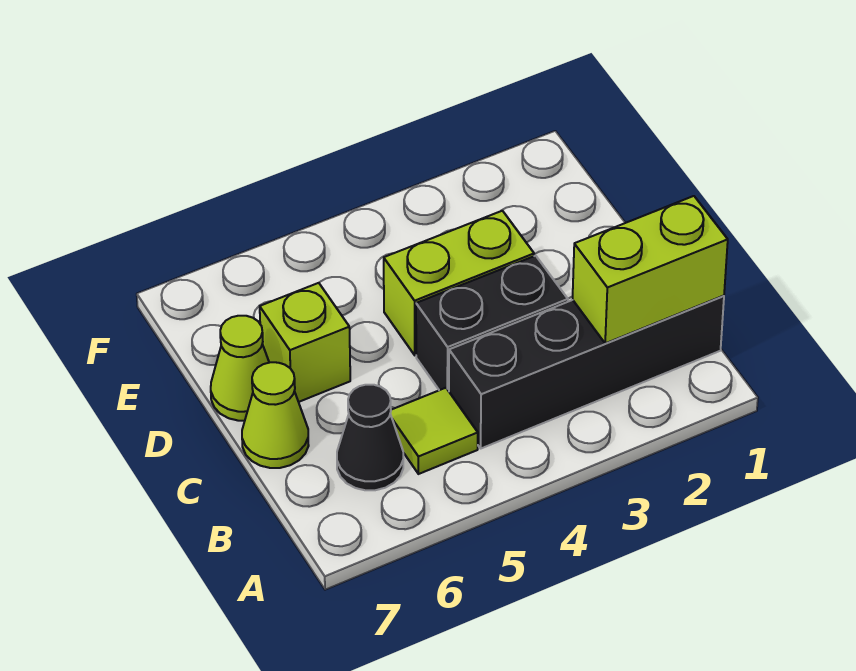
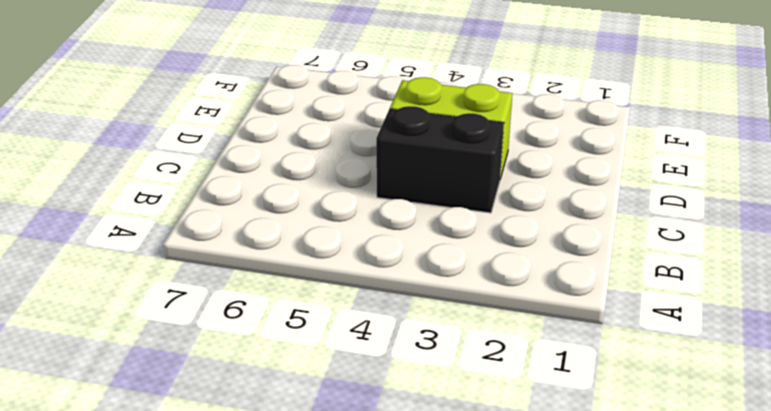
none -> black brick B1:B4 level 1
none -> lime tile B5 level 1

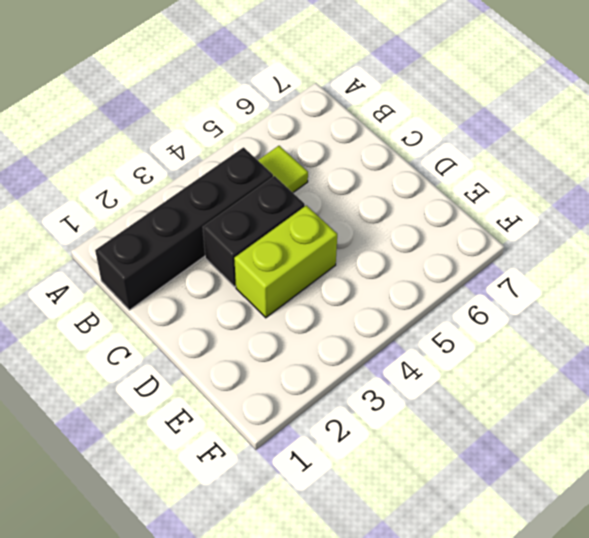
none -> black cone B6 level 1
none -> lime cone C7 level 1

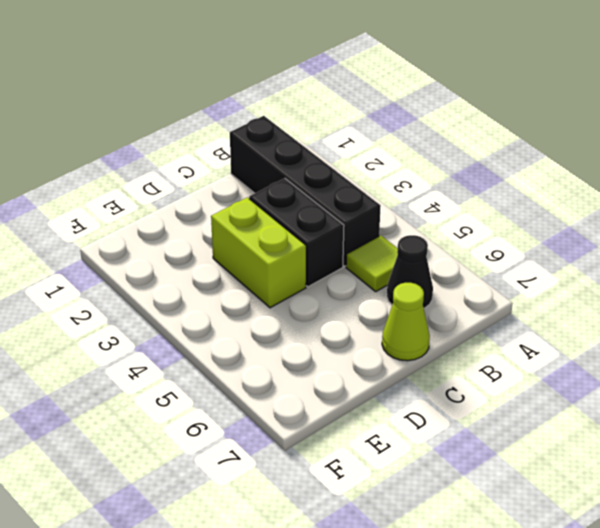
none -> lime brick D6 level 1
none -> lime cone D7 level 1

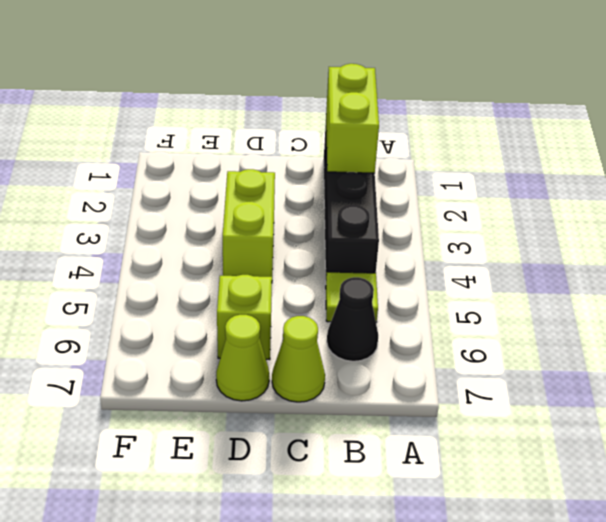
none -> black brick C3:C4 level 1

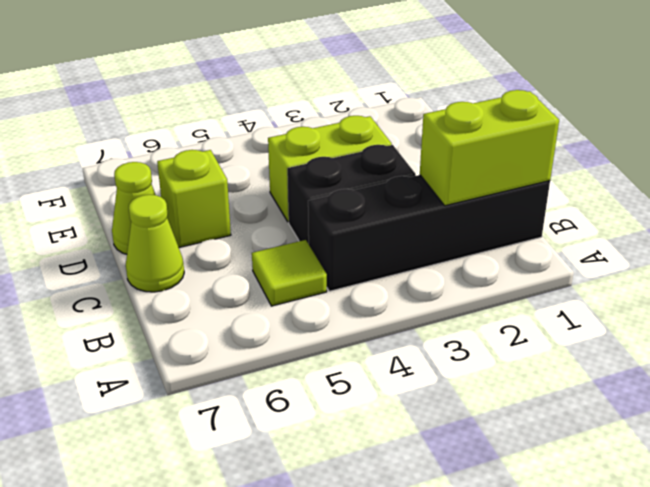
none -> black cone B6 level 1

